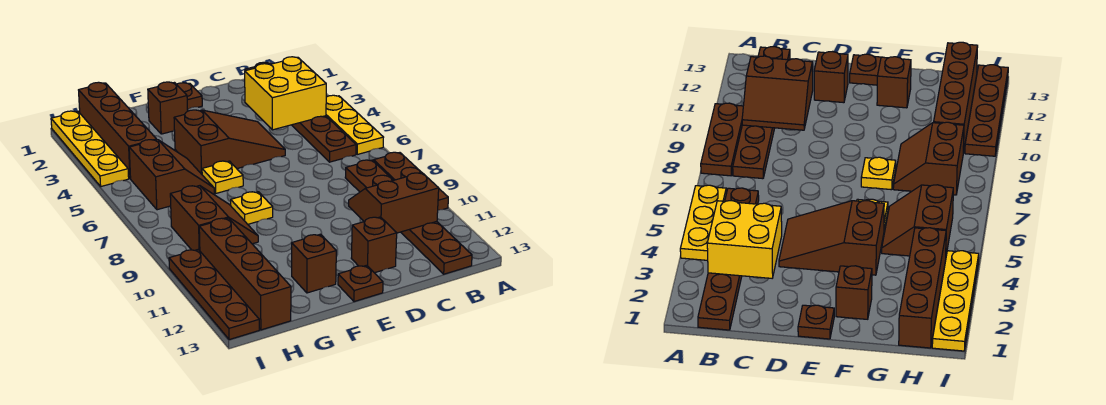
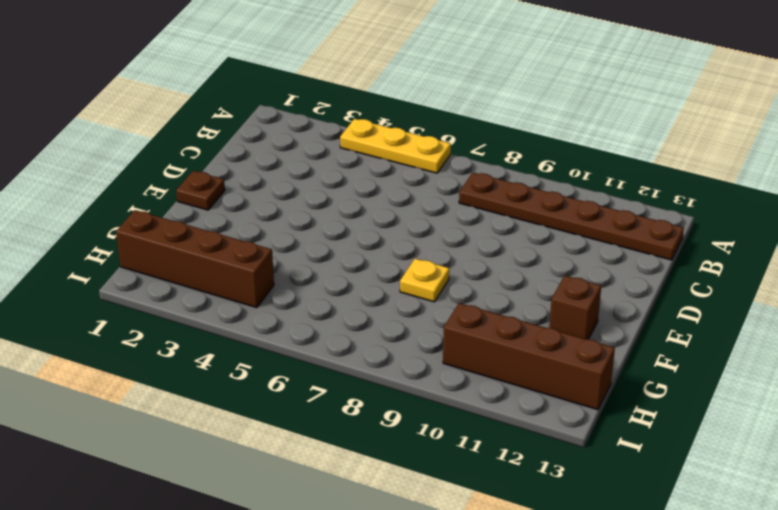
none -> brown plate A8:A10 level 1
none -> brown plate B1:B6 level 1
none -> brown slope D4:F5 level 1 top F

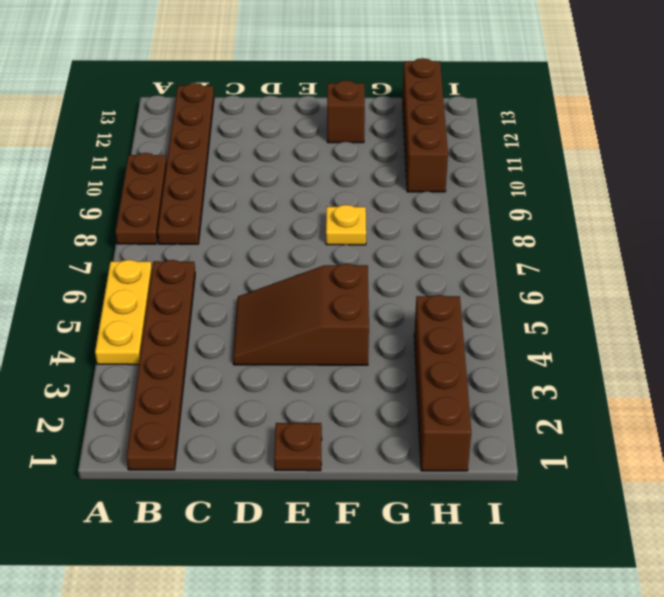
none -> brown brick D12 level 1
none -> brown plate E13 level 1
none -> brown brick F2 level 1

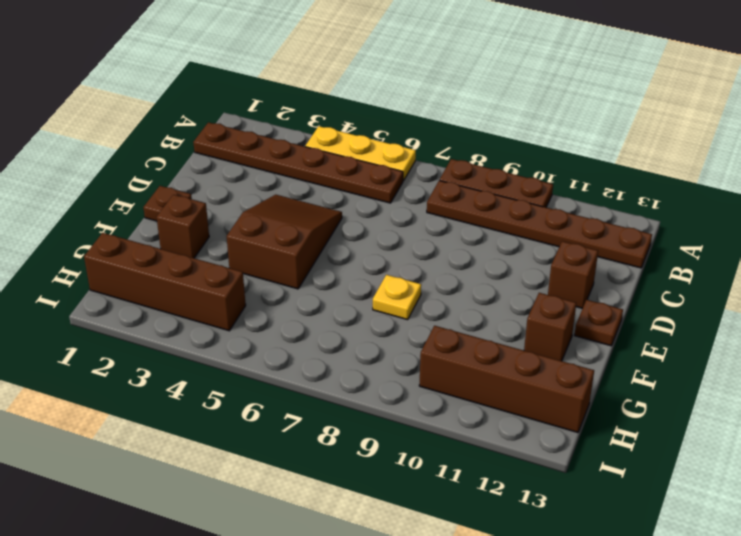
none -> yellow plate F6 level 1
none -> brown slope G5:H6 level 1 top H
none -> brown slope G8:H9 level 1 top H

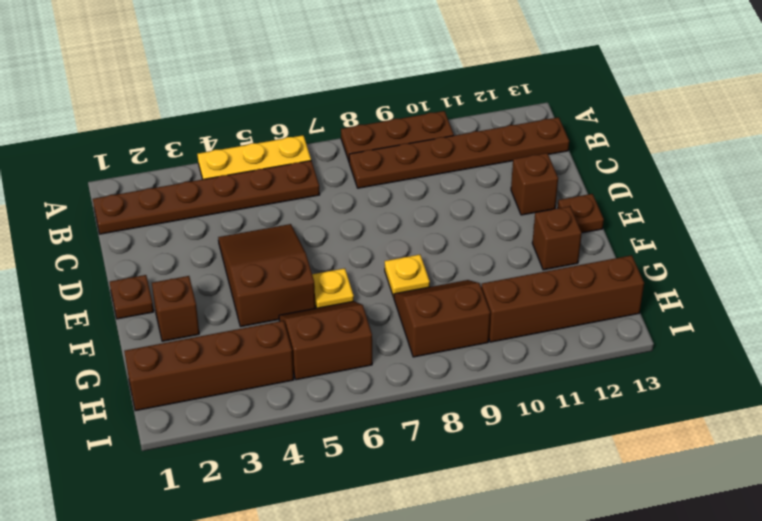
none -> yellow plate I1:I4 level 1
none -> brown plate I10:I13 level 1
none -> yellow brick B3:C4 level 2

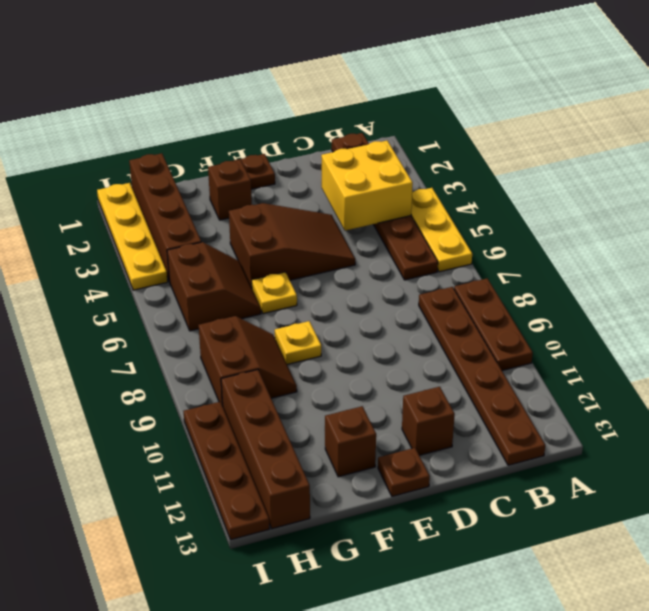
none -> brown slope B10:C11 level 2 top 11

